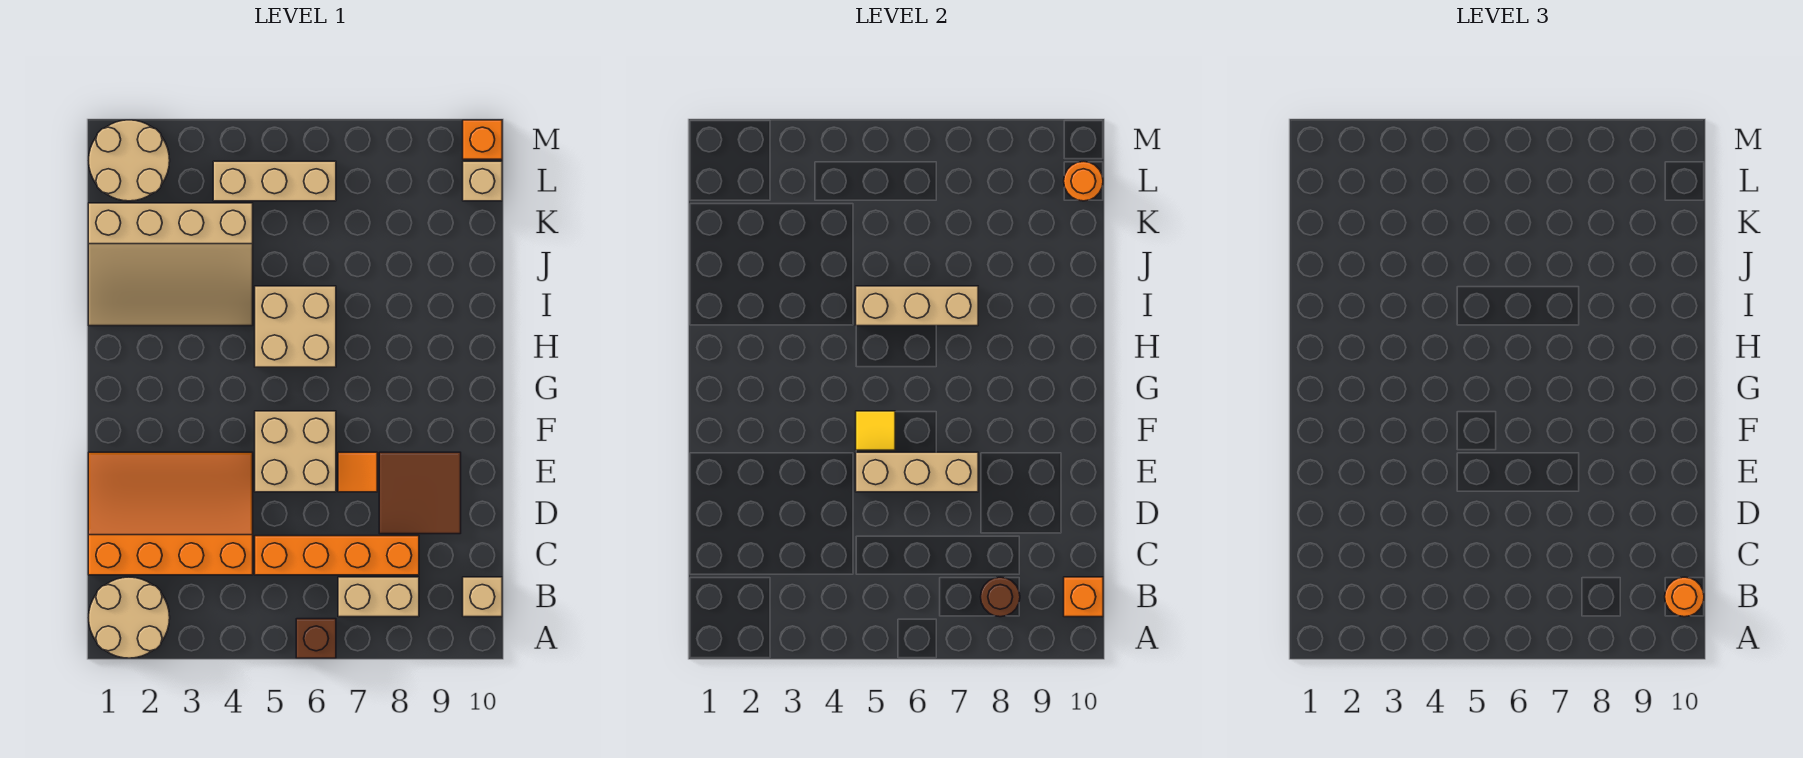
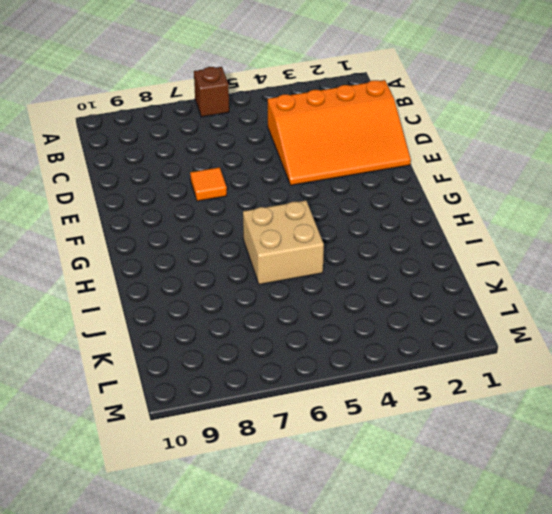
none -> tan round brick A1:B2 level 1
none -> tan brick B7:B8 level 1
none -> tan brick B10 level 1

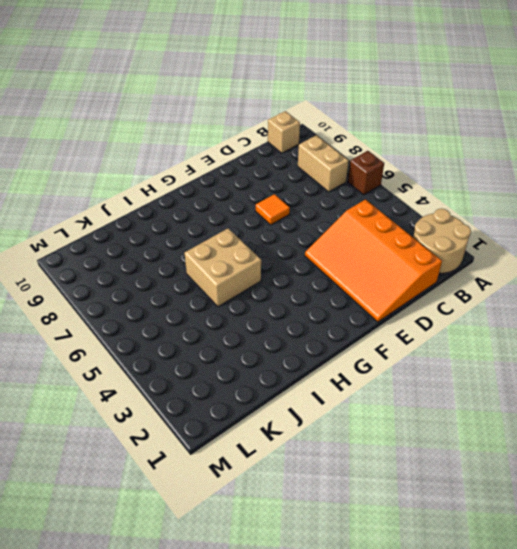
none -> orange brick C5:C8 level 1
none -> brown tile D8:E9 level 1
none -> tan brick E5:F6 level 1

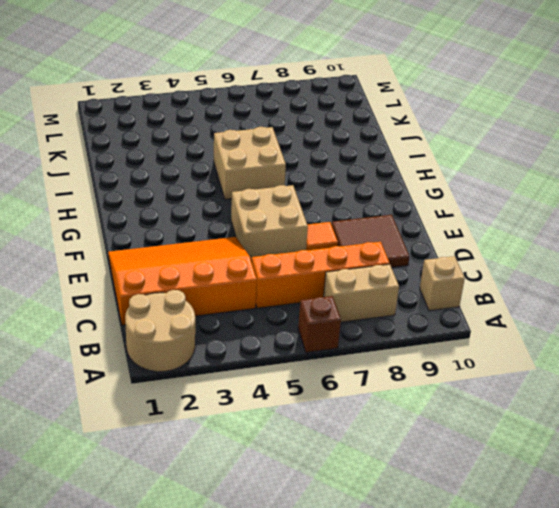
none -> tan slope I1:K4 level 1 top K
none -> tan round brick L1:M2 level 1
none -> tan brick L4:L6 level 1

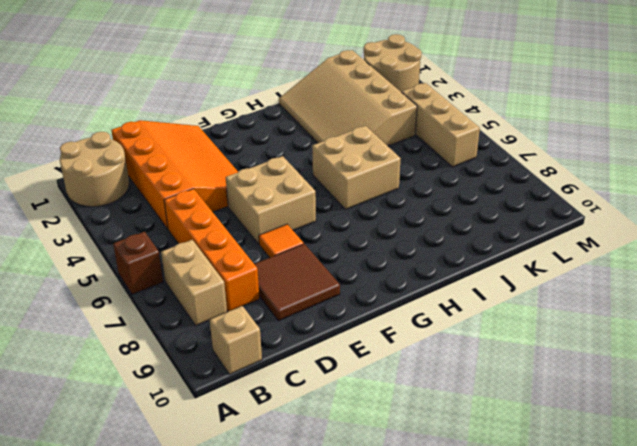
none -> tan brick L10 level 1
none -> orange brick M10 level 1
none -> brown round brick B8 level 2

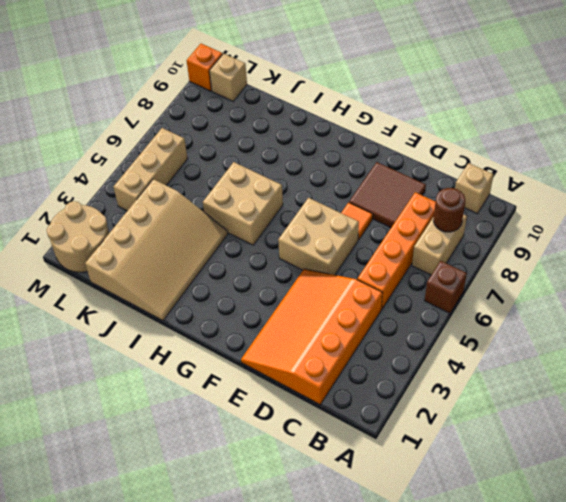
none -> tan round brick A1:B2 level 1
none -> orange brick B10 level 2
none -> tan brick E5:E7 level 2

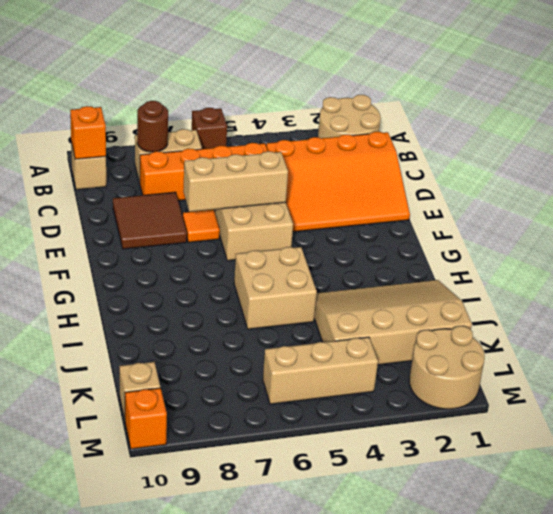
none -> yellow tile F5 level 2
none -> tan brick I5:I7 level 2
none -> orange round brick L10 level 2

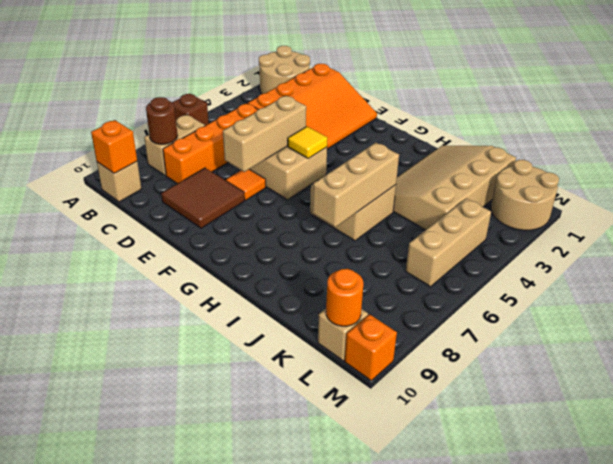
none -> orange round brick B10 level 3

